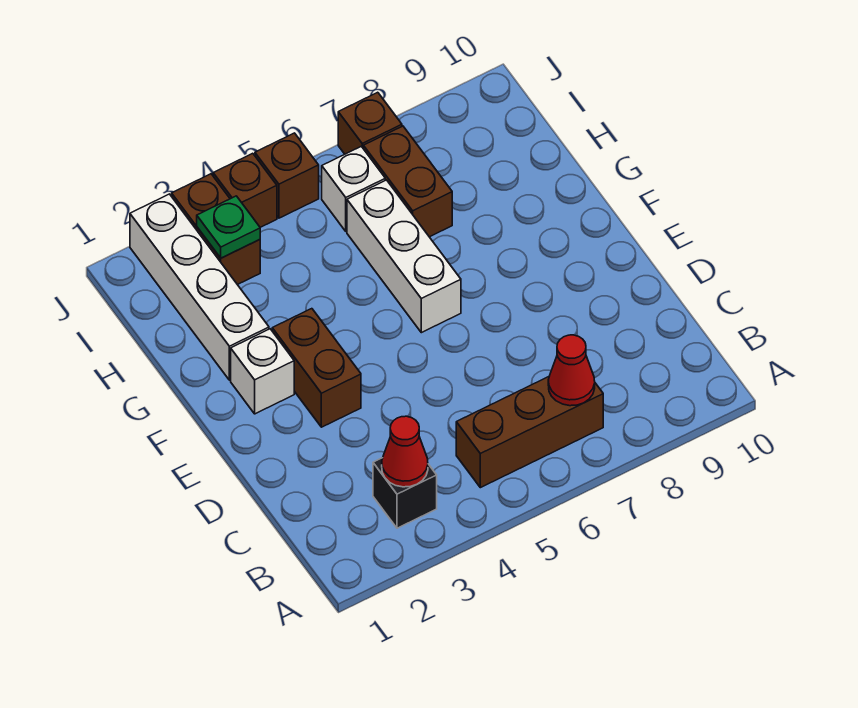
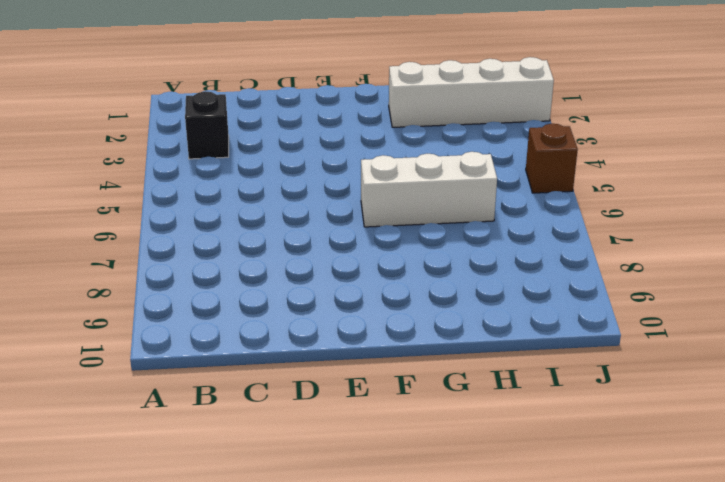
none -> brown brick B5:B7 level 1
none -> brown brick E3:F3 level 1
none -> white brick F2 level 1

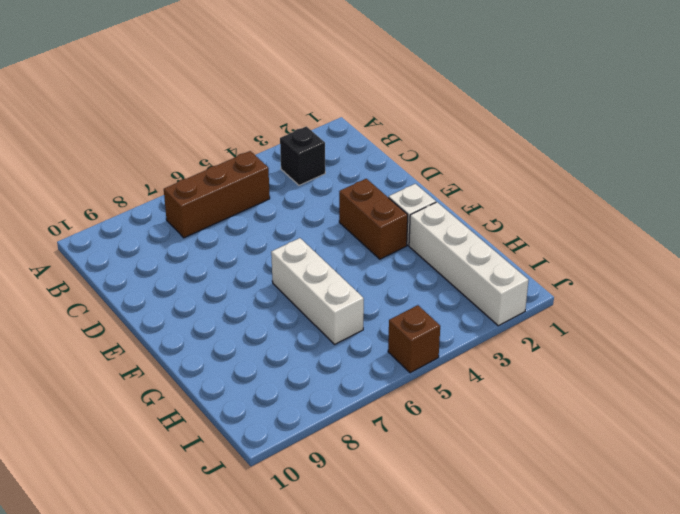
none -> brown brick H7:I7 level 1
none -> brown brick I3:J3 level 1
none -> white brick I6 level 1

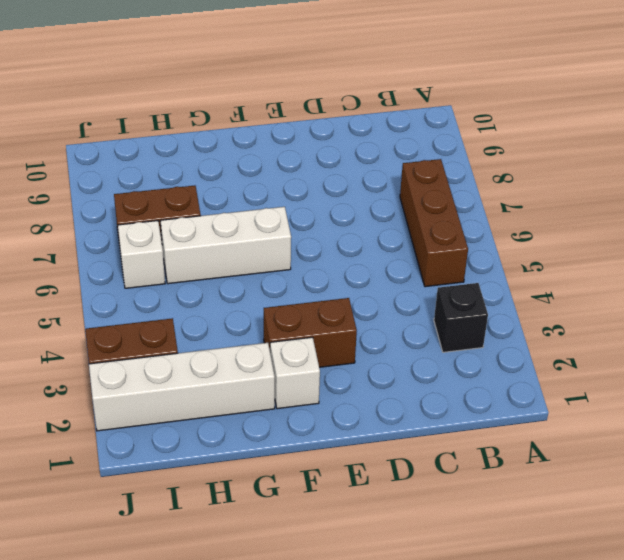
none -> brown brick J4 level 1
none -> brown brick J5 level 1
none -> brown brick J7 level 1

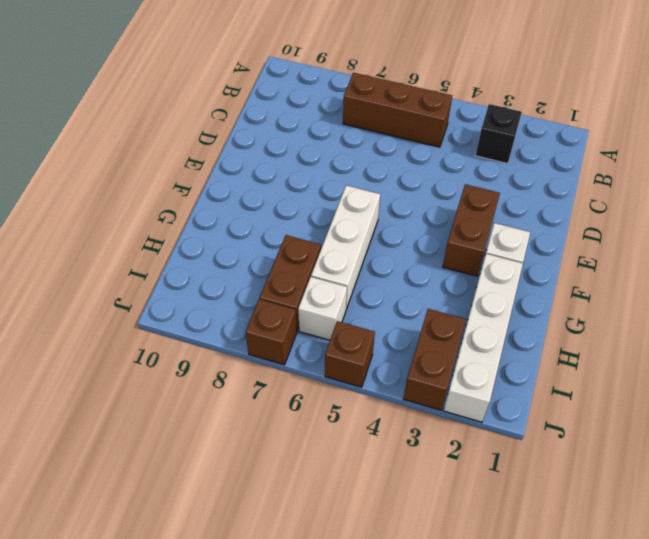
none -> brown brick J4 level 1
none -> red cone B3 level 2
none -> red cone B7 level 2

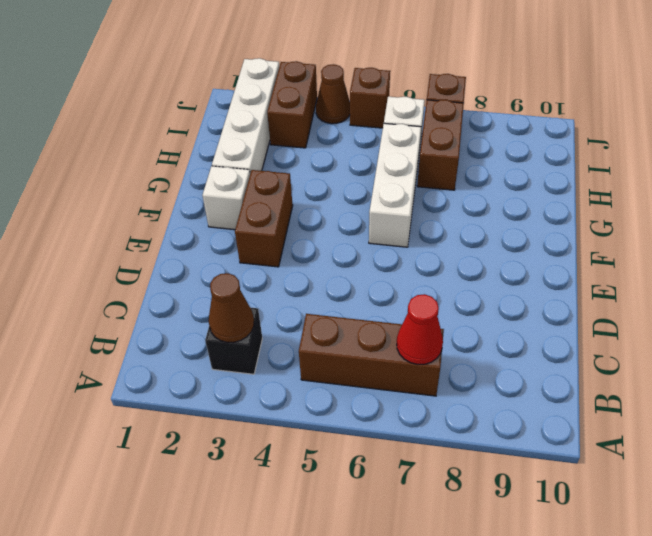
brown cone B3 level 2 -> red cone B3 level 2
brown cone J4 level 1 -> brown brick J4 level 1
none -> green plate I3 level 2

